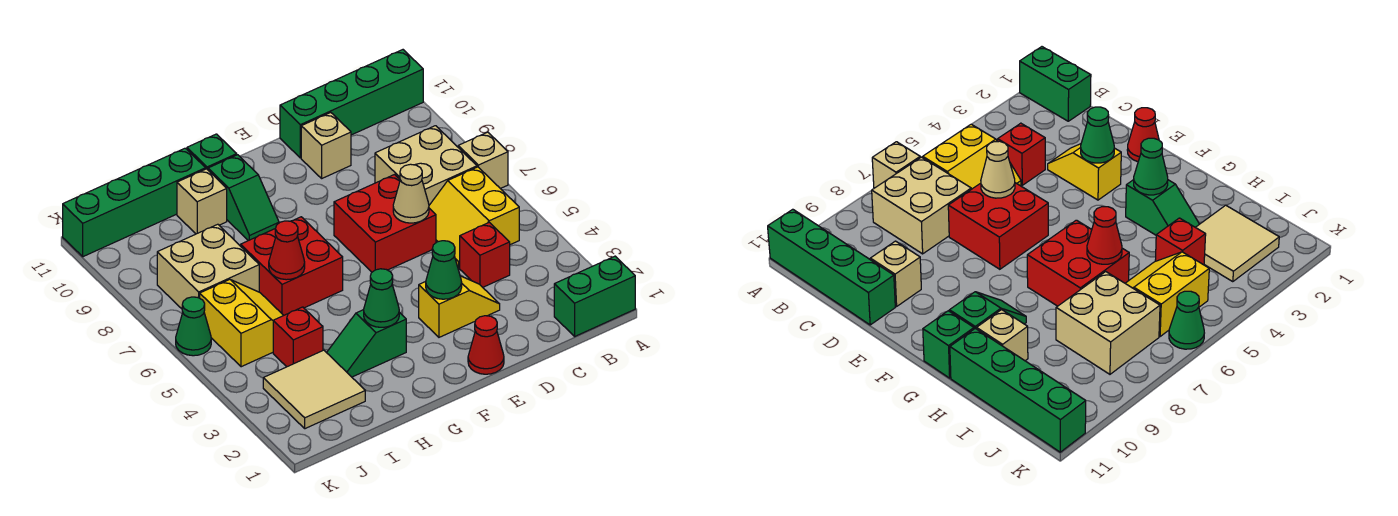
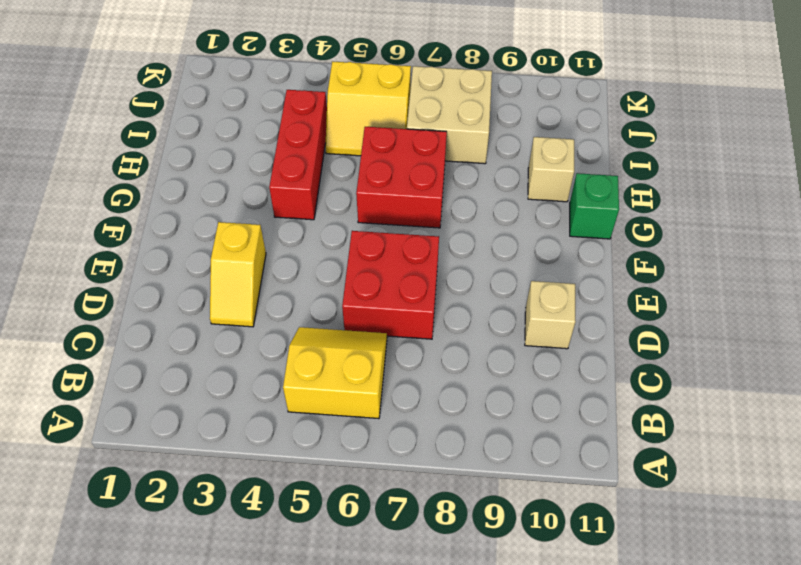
red brick G4:I4 level 1 -> red brick I4 level 1
none -> green brick A1:B1 level 1
none -> tan brick A7 level 1
none -> green brick A11:D11 level 1

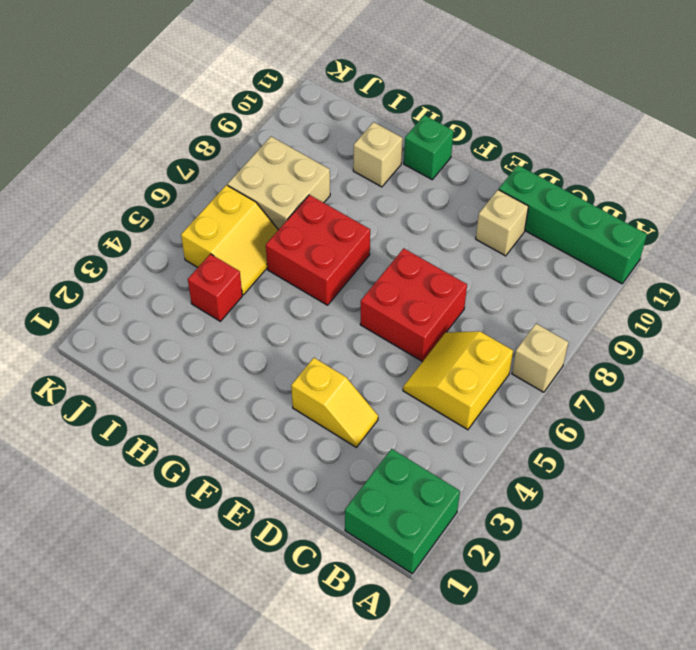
green brick A1:B2 level 1 -> green brick A1:B1 level 1
none -> tan brick B7:C8 level 1
none -> red brick C4 level 1
none -> red cone E1 level 1

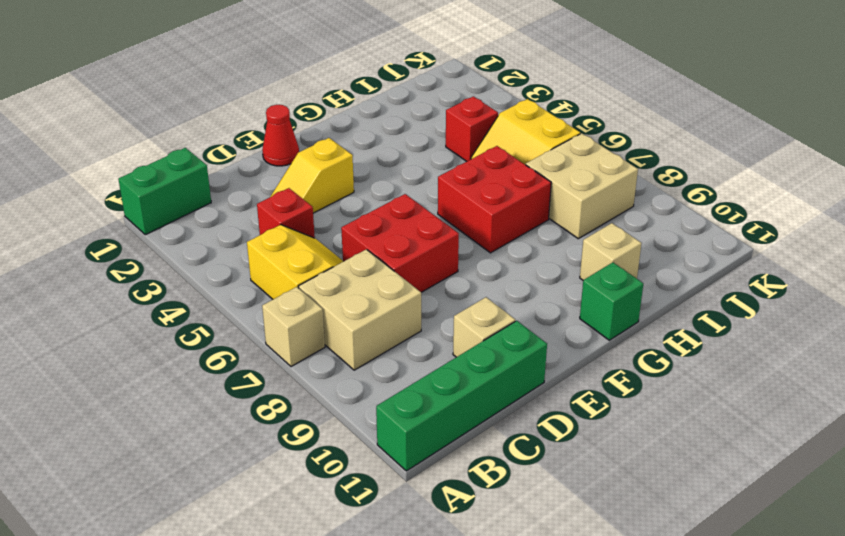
none -> green slope G3:H3 level 1 top G
none -> green slope G9:G10 level 1 top 10
none -> green brick H11:K11 level 1

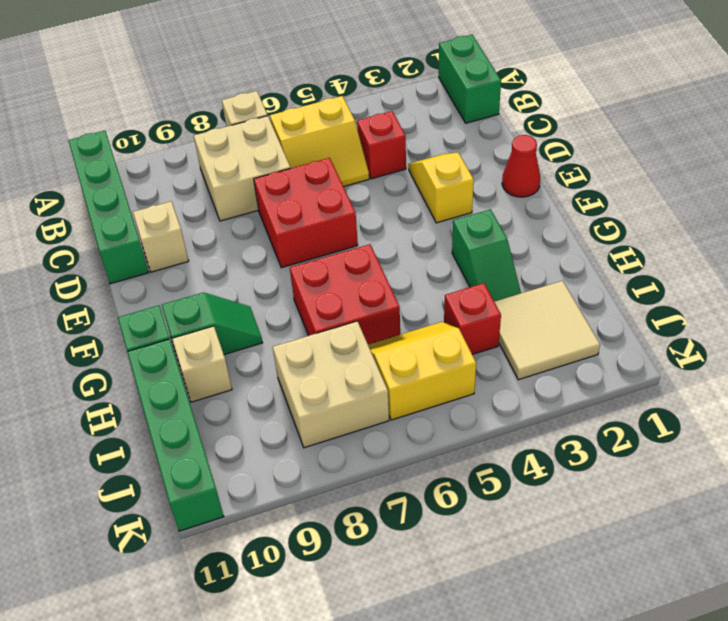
none -> green cone K6 level 1
none -> tan cone D6 level 2
none -> green cone E3 level 2

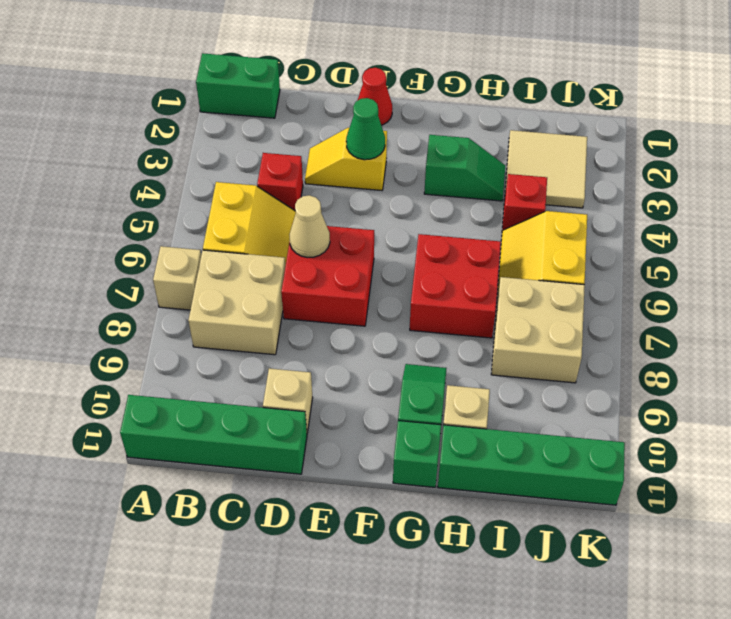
none -> green cone K6 level 1
none -> green cone G3 level 2
none -> red cone H6 level 2

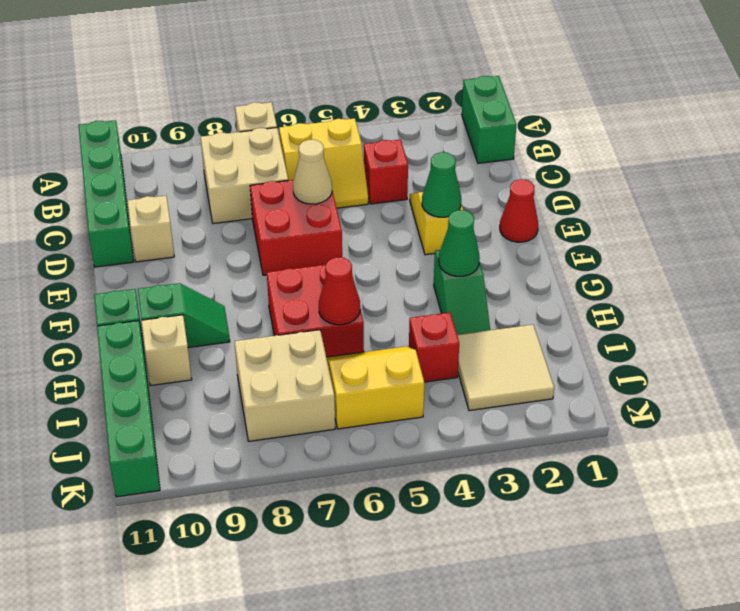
none -> green cone K6 level 1

